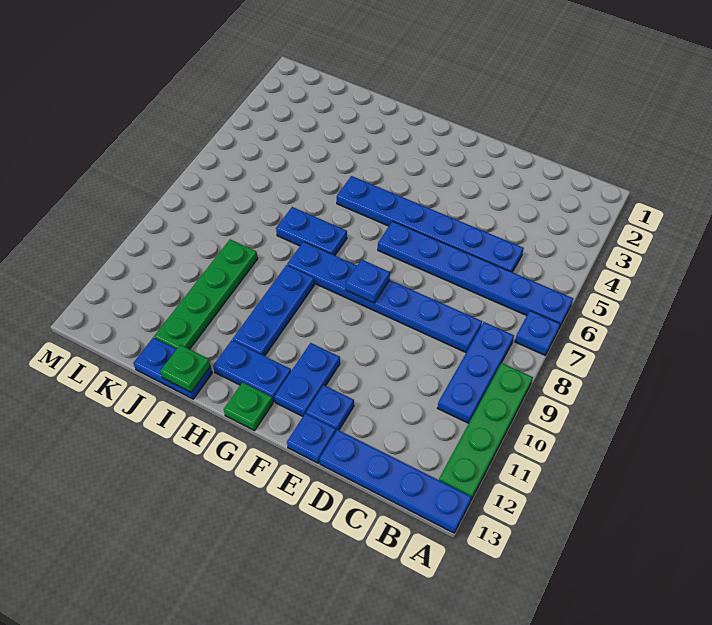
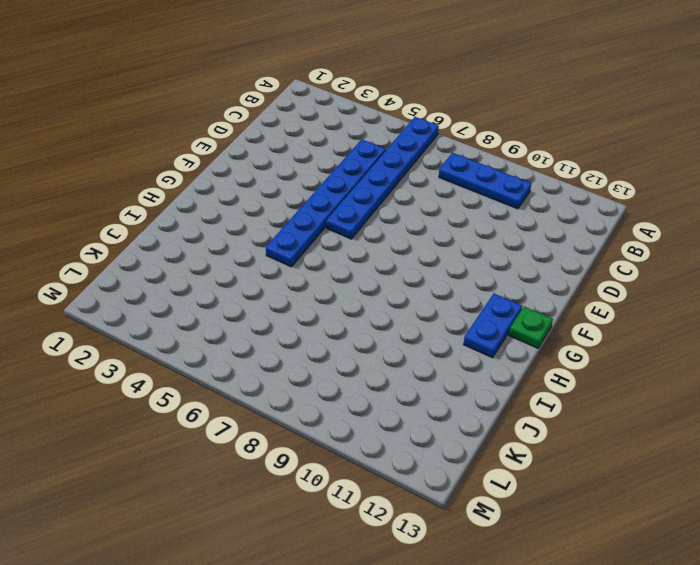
none -> blue plate A7 level 1
none -> green plate A9:A12 level 1
none -> blue plate A13:D13 level 1

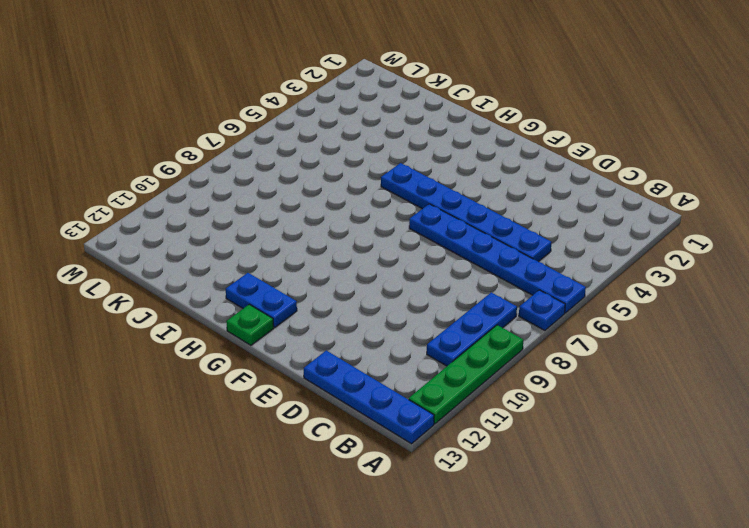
none -> blue plate C8:H8 level 1
none -> blue plate E12 level 1
none -> blue plate E13 level 1

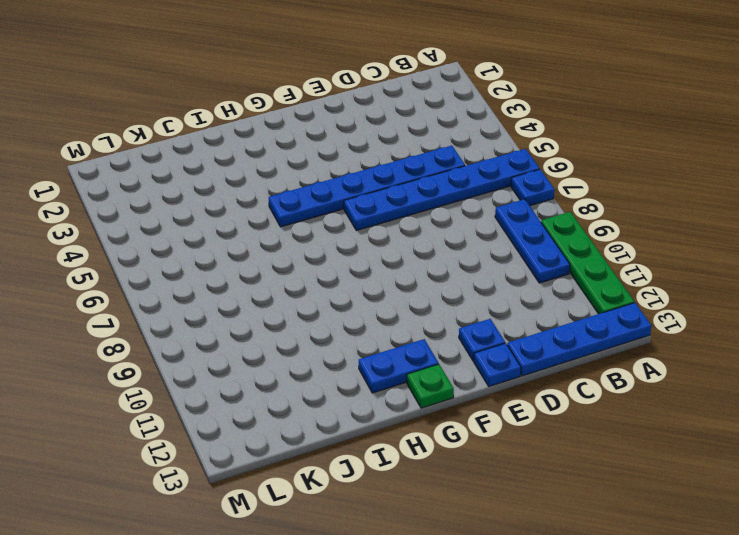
none -> blue plate C8:H8 level 1
none -> blue plate F11:F12 level 1
none -> blue plate H7:I7 level 1

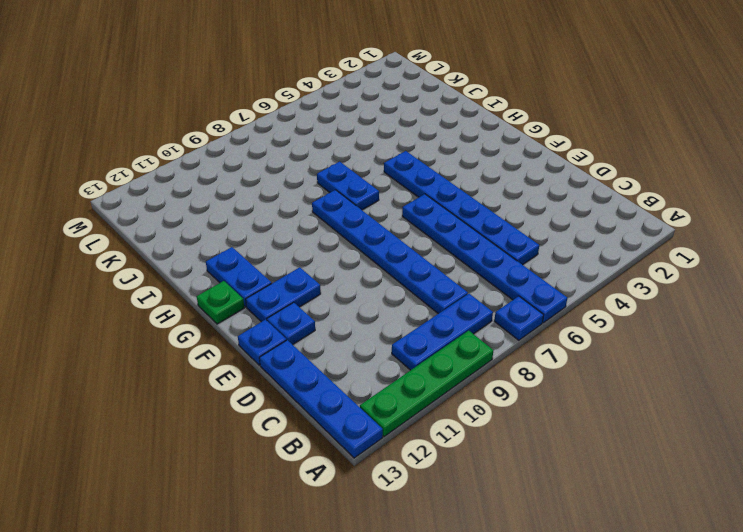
none -> blue plate H9:H11 level 1
none -> blue plate I13:J13 level 1
none -> green plate J9:J12 level 1

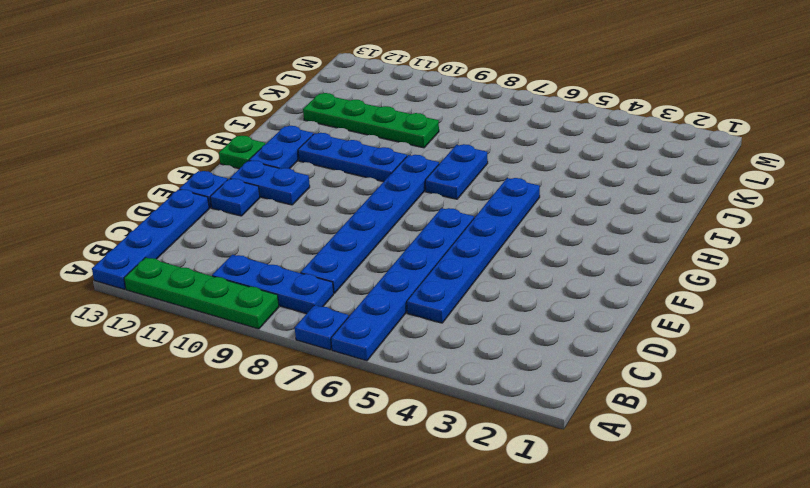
none -> blue plate I13:J13 level 1
none -> blue plate F8 level 2
none -> green plate I13 level 2

